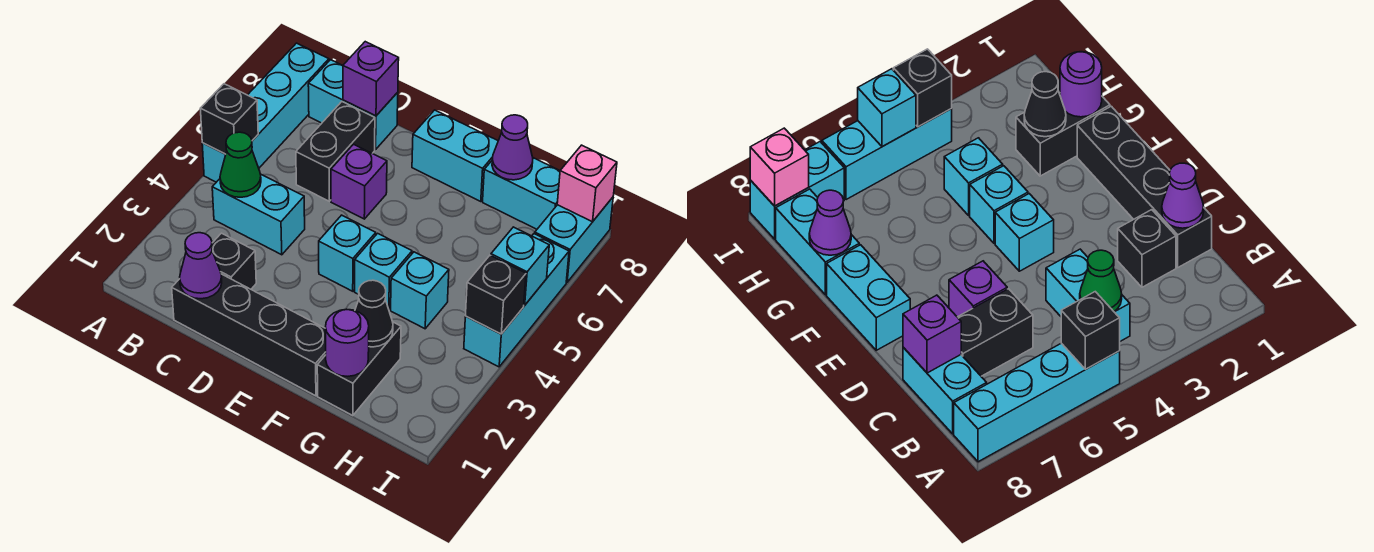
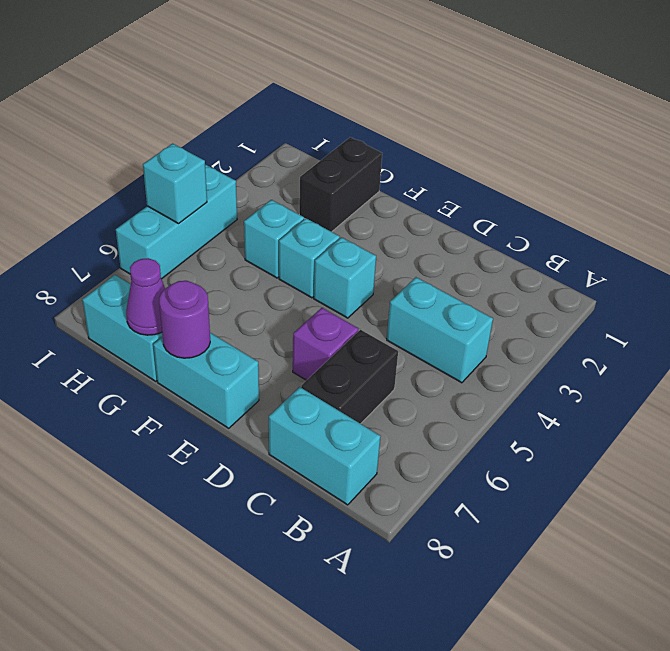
purple round brick F8 level 2 -> purple round brick G1 level 2
none -> cyan brick A5:A8 level 1
none -> black brick C1:F1 level 1
none -> black brick C2 level 1

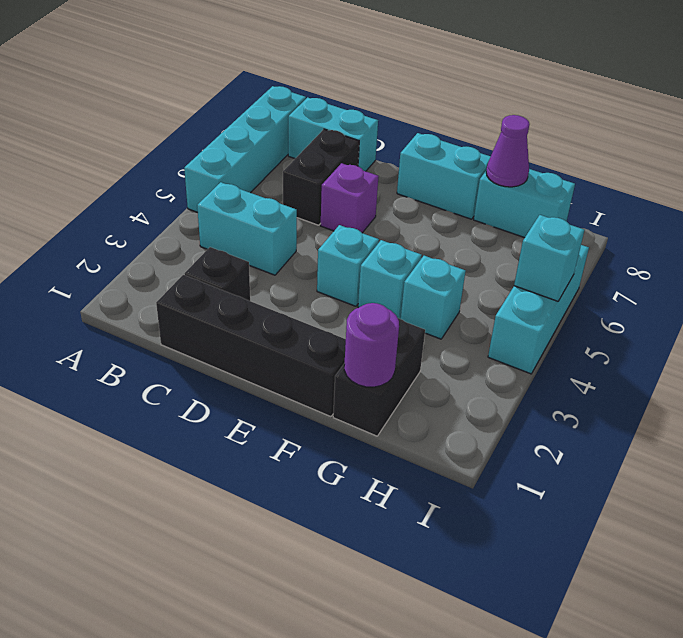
none -> cyan brick I7:I8 level 1
none -> black brick A5 level 2
none -> green cone B4 level 2

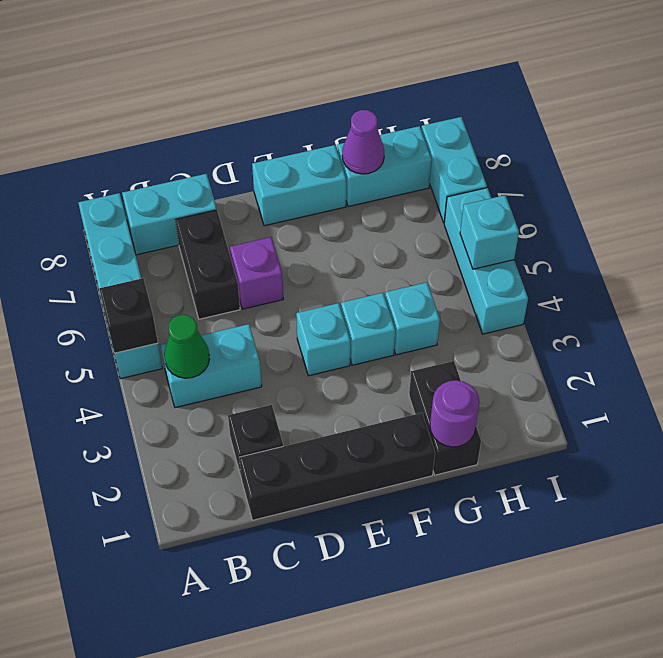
none -> purple cone C1 level 2
none -> purple brick C8 level 2
none -> black cone G2 level 2

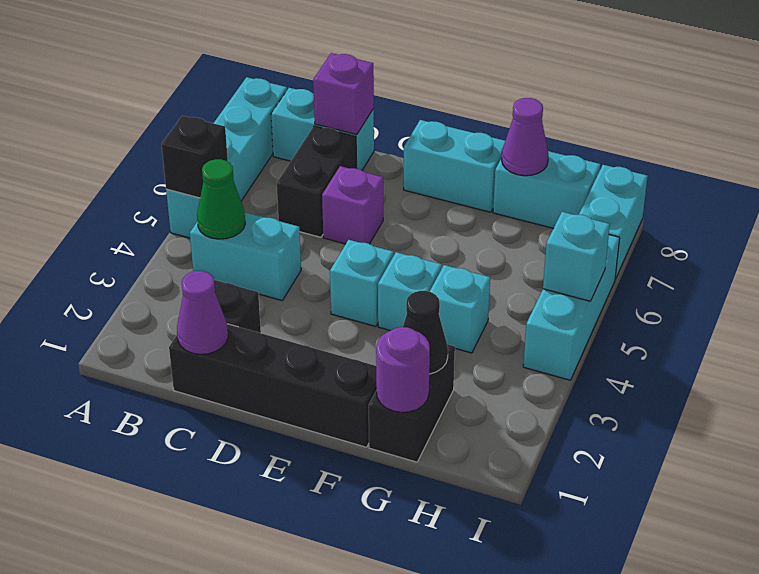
none -> black brick I4 level 2
none -> pink brick I8 level 2

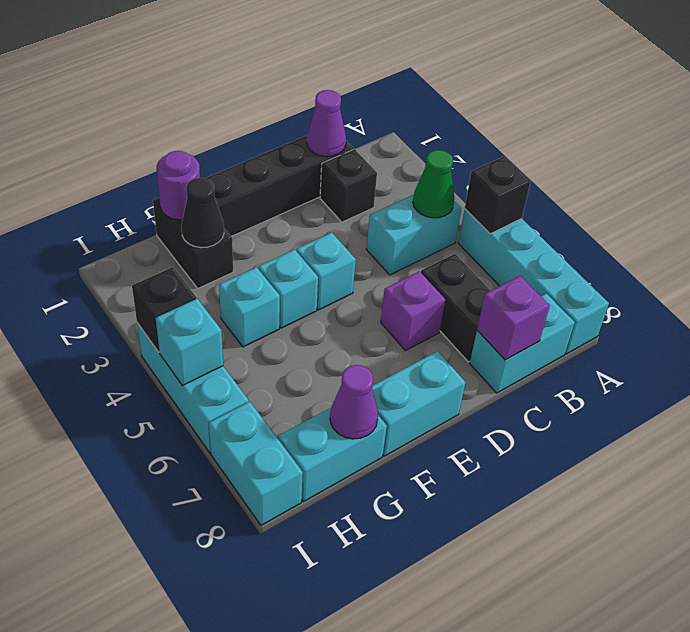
none -> pink brick I8 level 2

